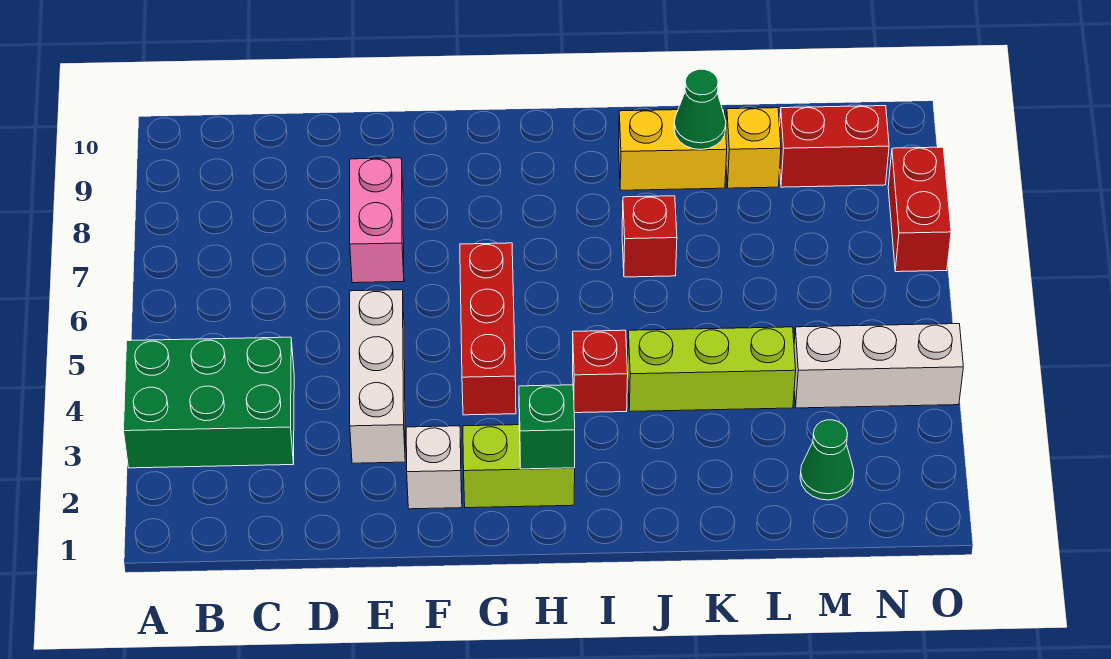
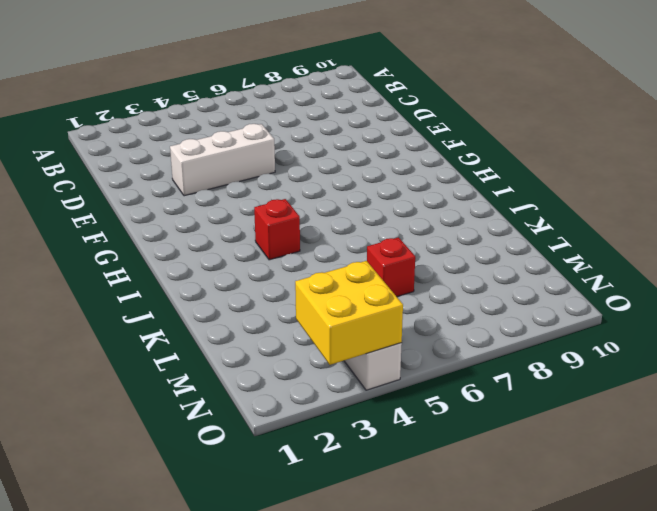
red brick L6 level 1 -> red brick J7 level 1
yellow brick N3:O4 level 2 -> none
none -> green brick A3:C4 level 1
none -> pink brick E7:E8 level 1
none -> white brick F2 level 1

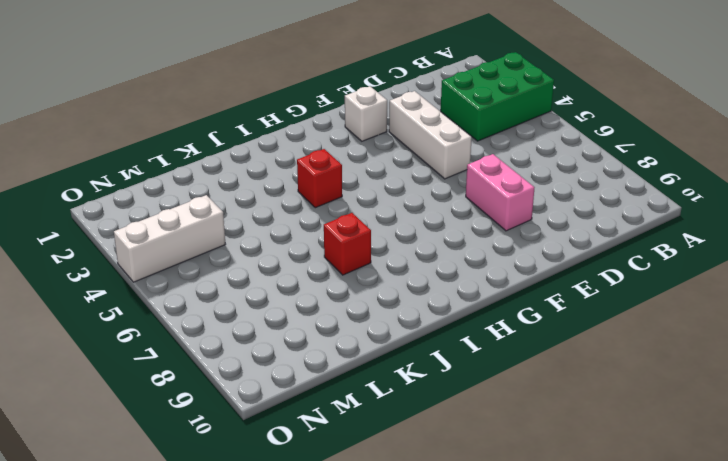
none -> lime brick G2:H2 level 1
none -> red brick G4:G6 level 1
none -> lime brick J4:L4 level 1

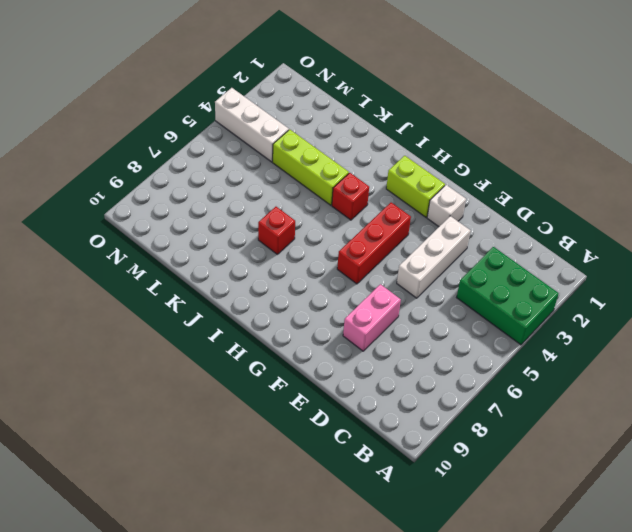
none -> yellow brick J9:K9 level 1
none -> yellow brick L9 level 1
none -> green cone M2 level 1

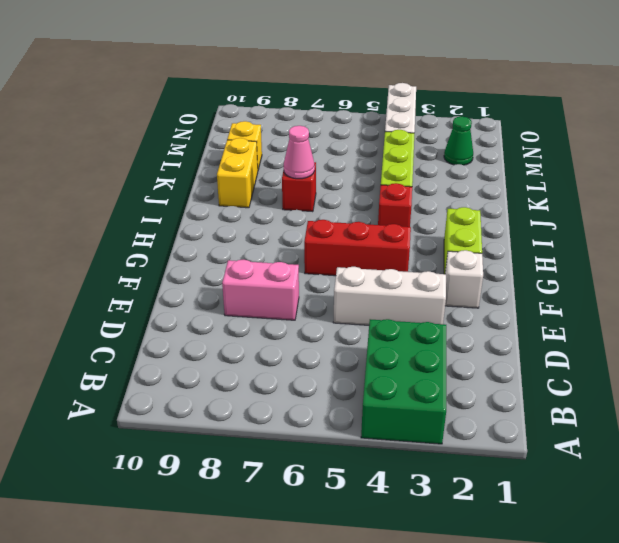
pink cone J7 level 2 -> none
none -> red brick M9:N9 level 1
none -> red brick O7:O8 level 1
none -> green brick H2 level 2

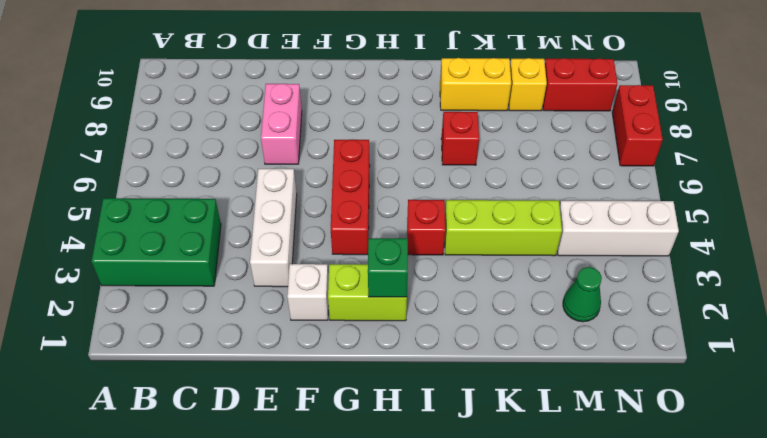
none -> green cone K9 level 2

